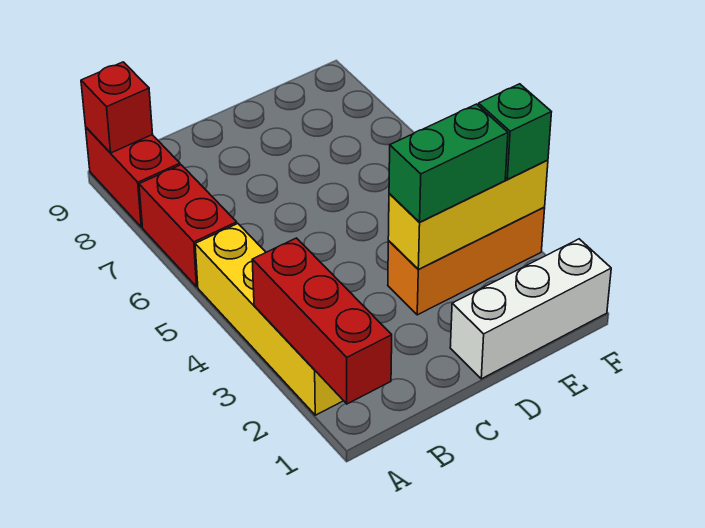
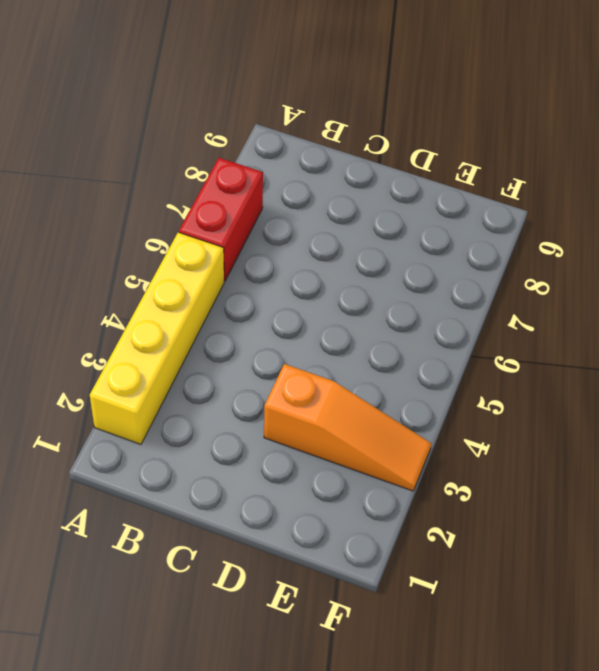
orange slope D3:F3 level 1 top D -> orange brick D3:F3 level 1
none -> red brick A8:A9 level 1
none -> white brick D1:F1 level 1

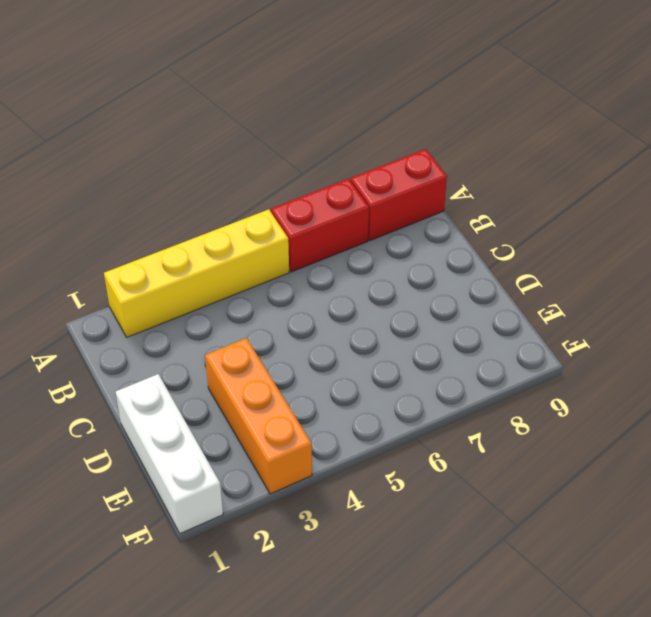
none -> red brick A1:A3 level 2
none -> red brick A9 level 2

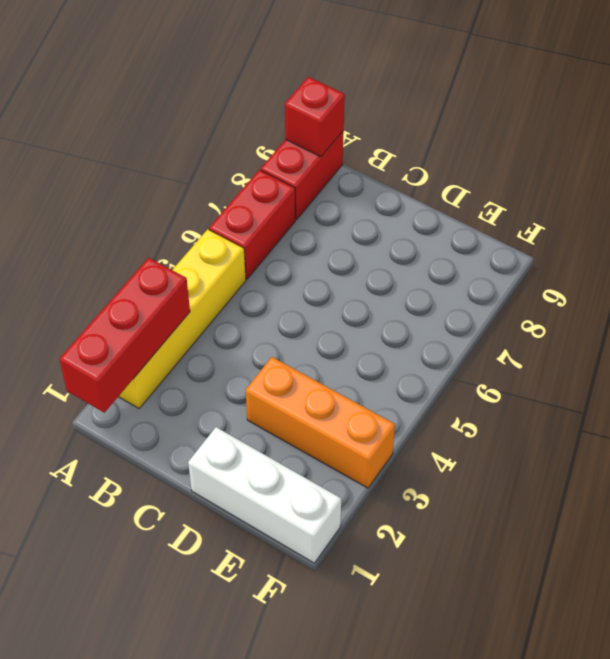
none -> yellow brick D3:F3 level 2
none -> green brick D3:E3 level 3

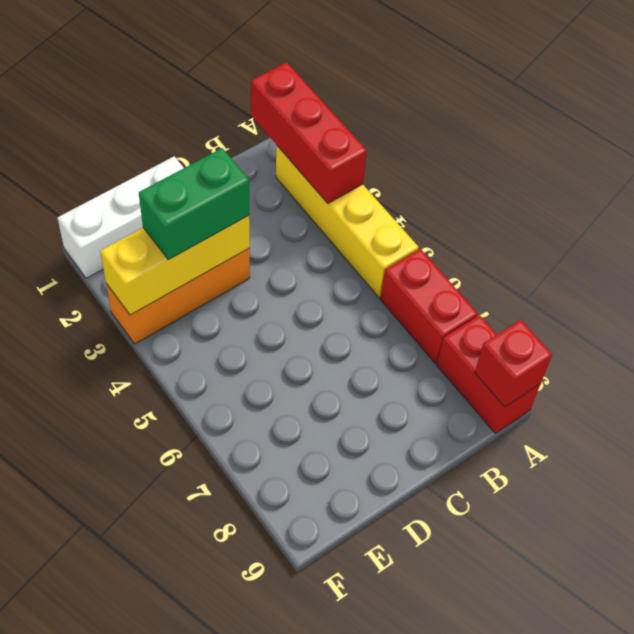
none -> green brick F3 level 3

